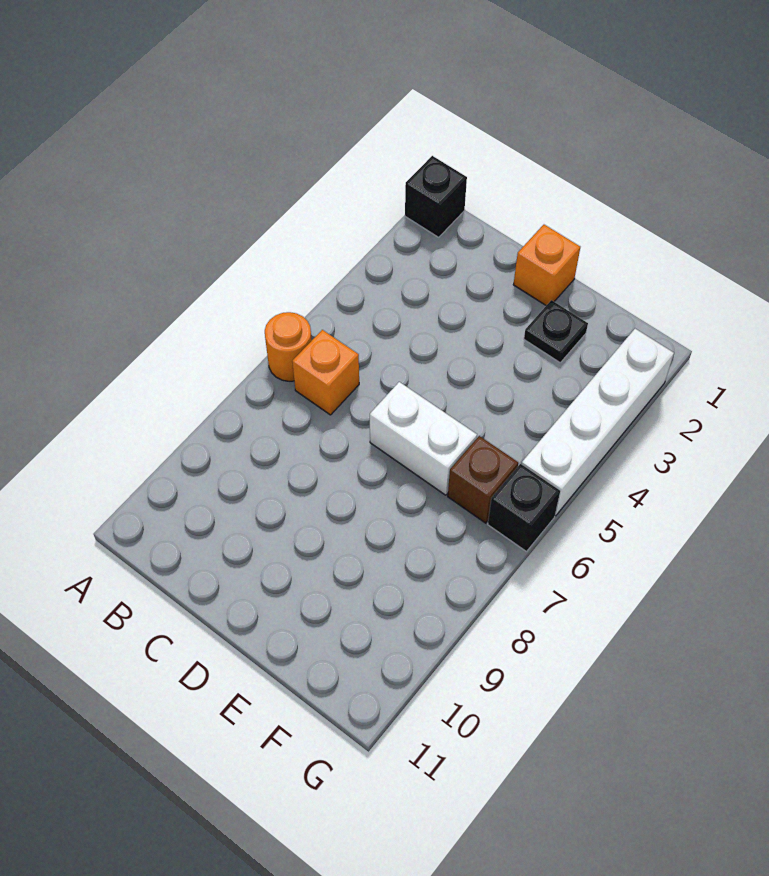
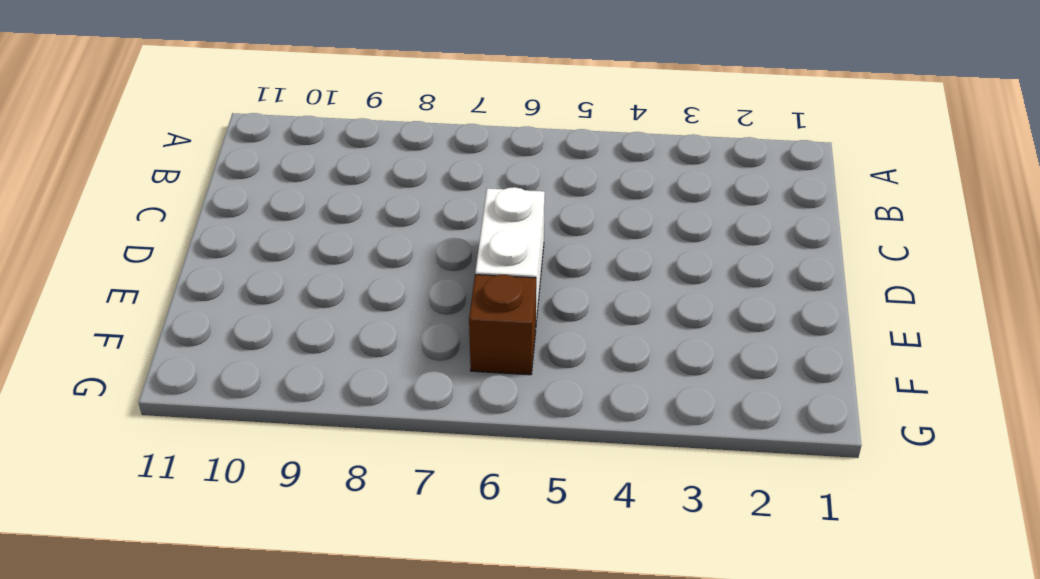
none -> black brick A1 level 1
none -> orange round brick A6 level 1

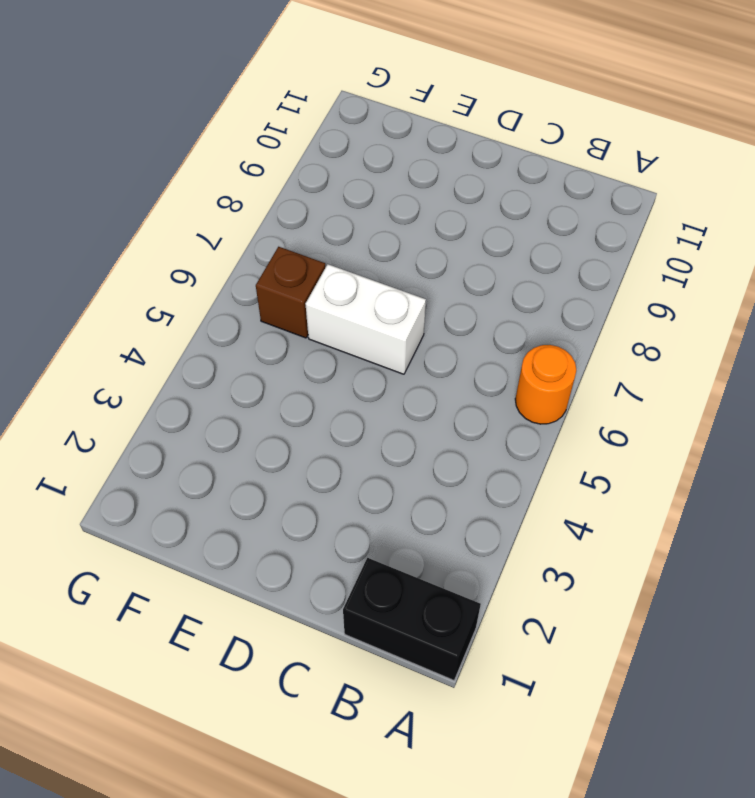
black brick A1:B1 level 1 -> black brick A1 level 1
none -> orange brick B6 level 1
none -> orange brick D1 level 1

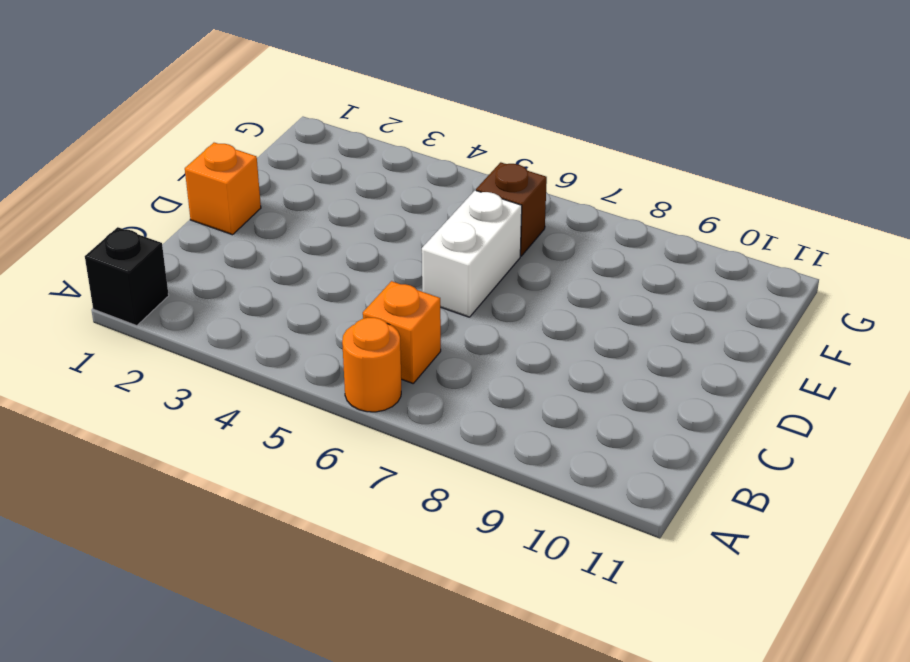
none -> black plate E2 level 1
none -> white brick G2:G5 level 1

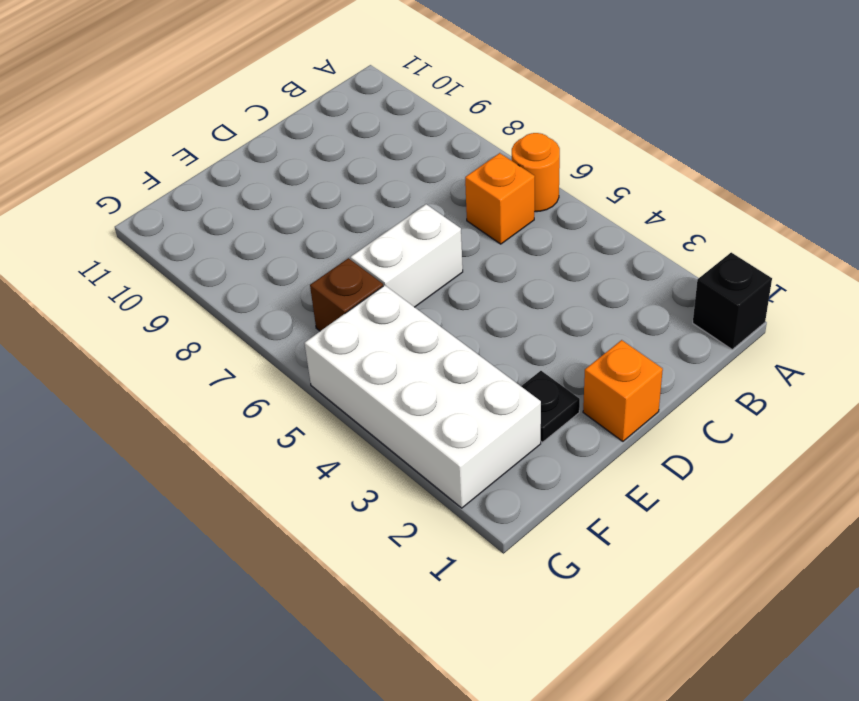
white brick F2:G5 level 1 -> white brick G2:G5 level 1
none -> black brick G6 level 1

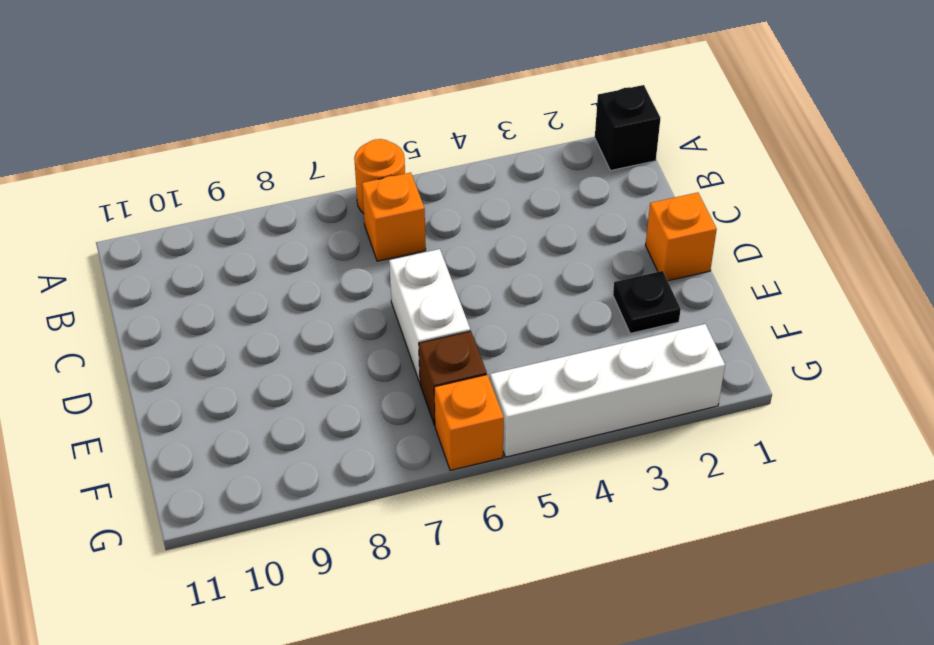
orange brick G6 level 1 -> black brick G6 level 1

